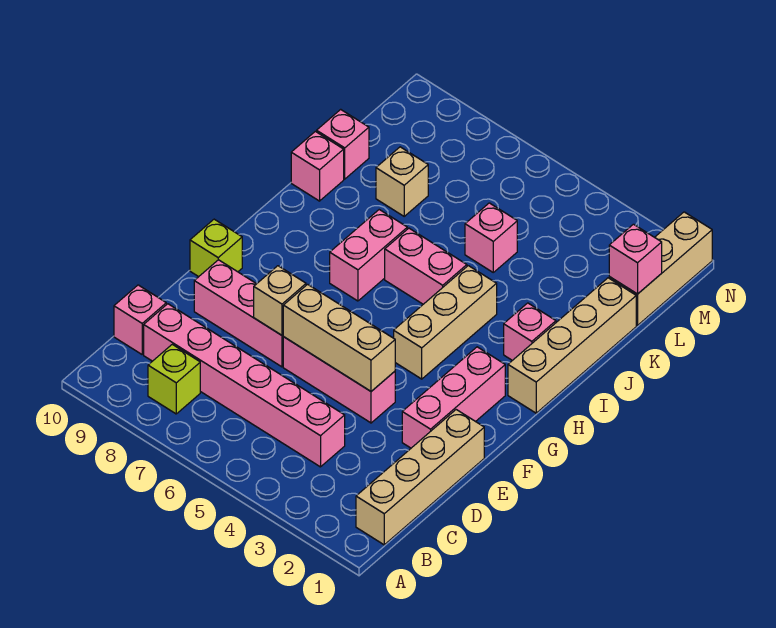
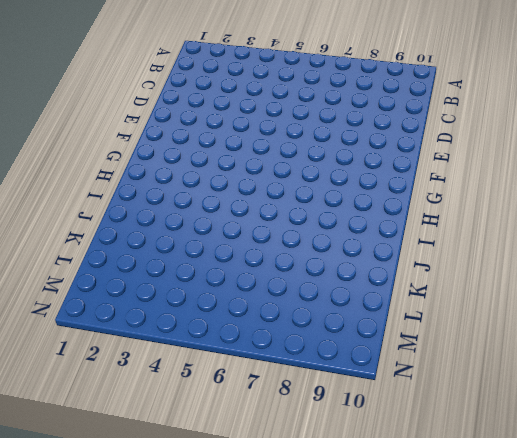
none -> tan brick B1:E1 level 1
none -> lime brick B8 level 1
none -> pink brick C4:C9 level 1

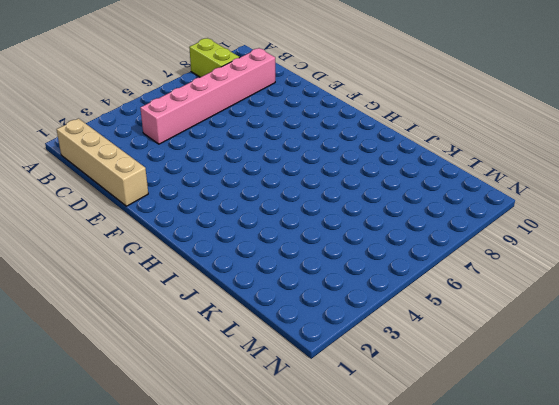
lime brick A8:B8 level 1 -> lime brick B8 level 1
none -> pink brick C10 level 1
none -> pink brick E2:G2 level 1
none -> pink brick E4:E6 level 1

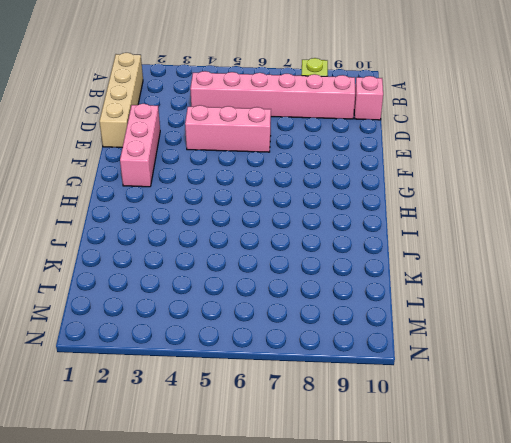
none -> pink brick E7:E9 level 1
none -> lime brick F10 level 1
none -> tan brick G4:I4 level 1

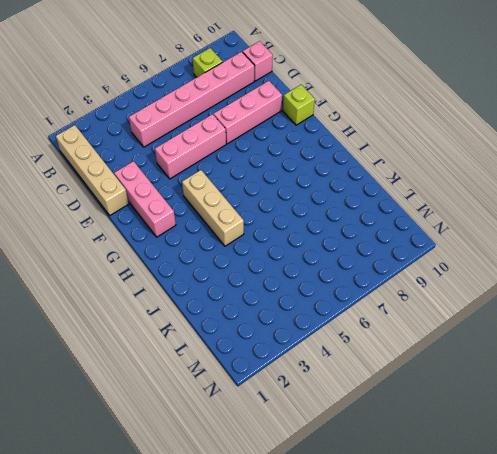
none -> tan brick H1:K1 level 1
none -> pink brick H7:I7 level 1
none -> pink brick I2 level 1

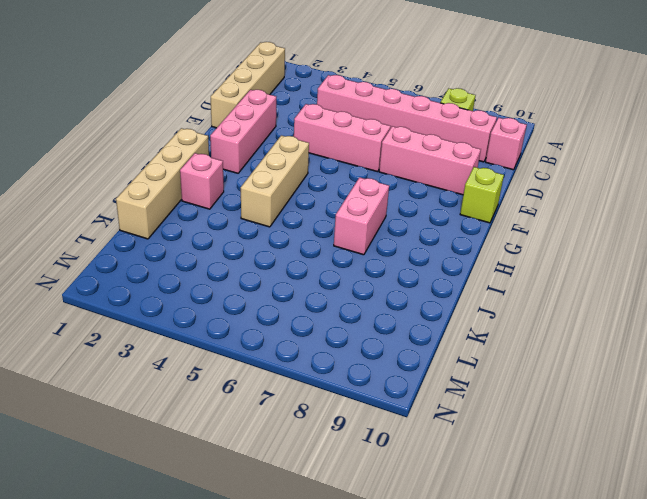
none -> pink brick I5:I6 level 1
none -> pink brick J10 level 1
none -> pink brick K5 level 1

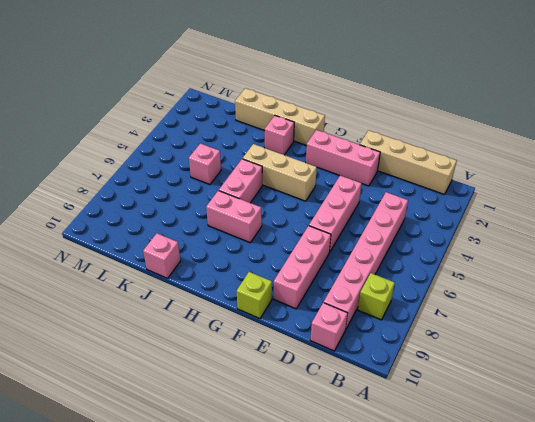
none -> tan brick K8 level 1
none -> pink brick K10 level 1
none -> tan brick L1:N1 level 1

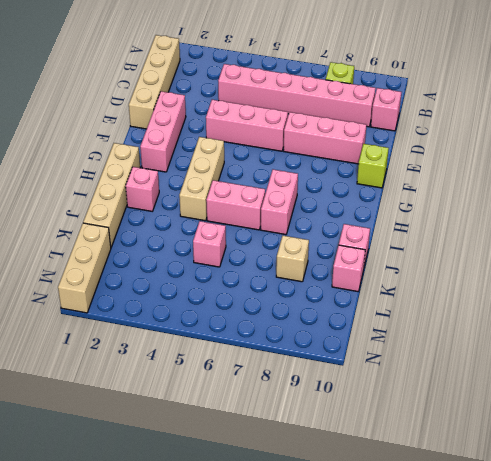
none -> tan brick E4:E6 level 2
none -> tan brick E7 level 2
none -> pink brick L1 level 2

